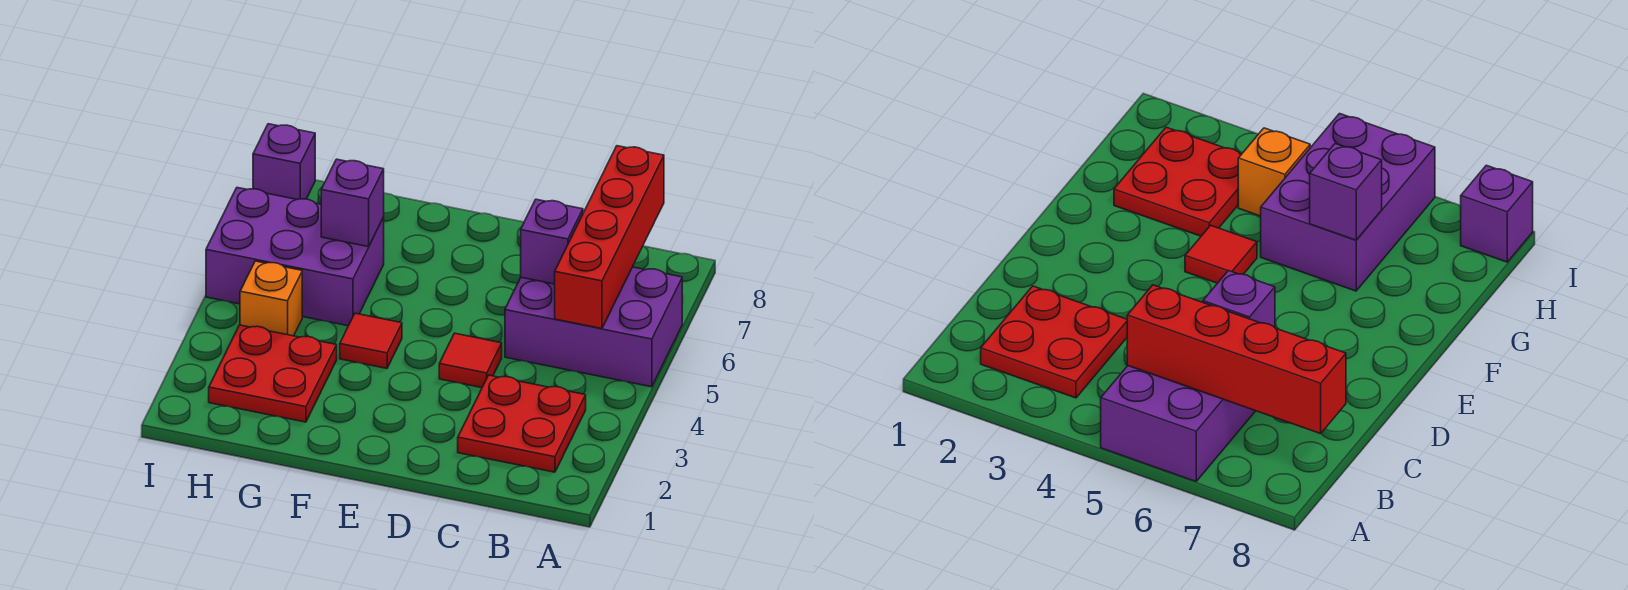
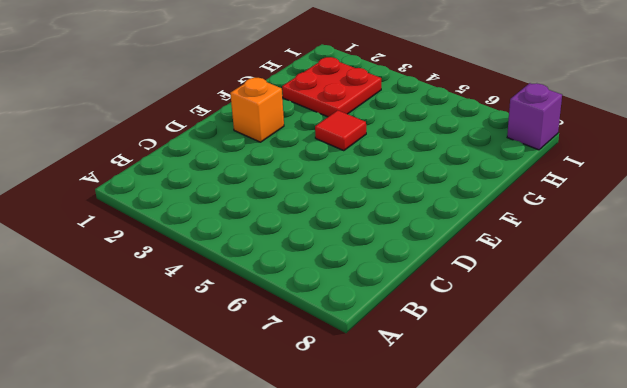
orange brick E2 level 1 -> orange brick H4 level 1
none -> purple brick A5:C6 level 1
none -> red plate B2:C3 level 1

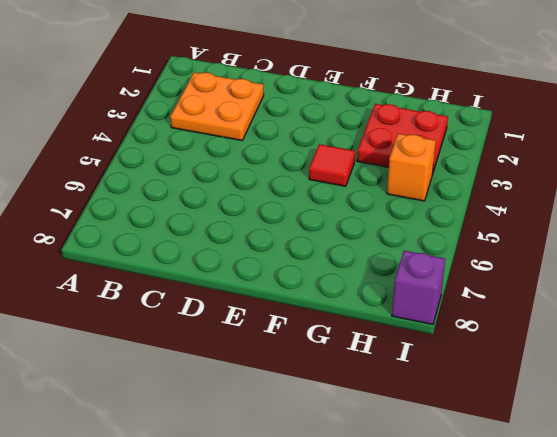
orange plate B2:C3 level 1 -> red plate B2:C3 level 1
none -> purple brick A5:C6 level 1
none -> red tile D4 level 1

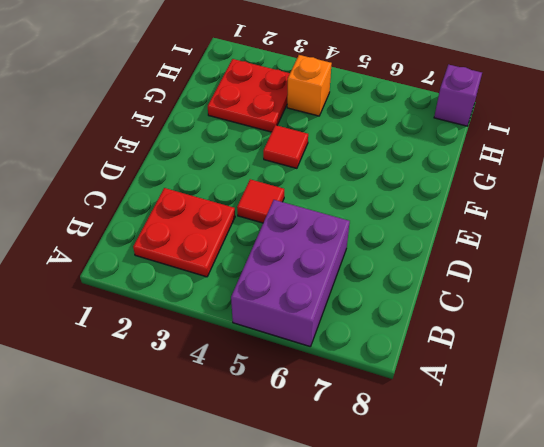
none -> purple brick G5:I6 level 1
none -> red brick B5:B8 level 2

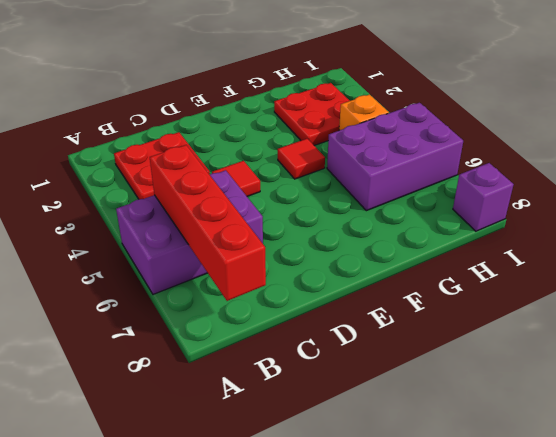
none -> purple brick C6 level 2
none -> purple brick G6 level 2

